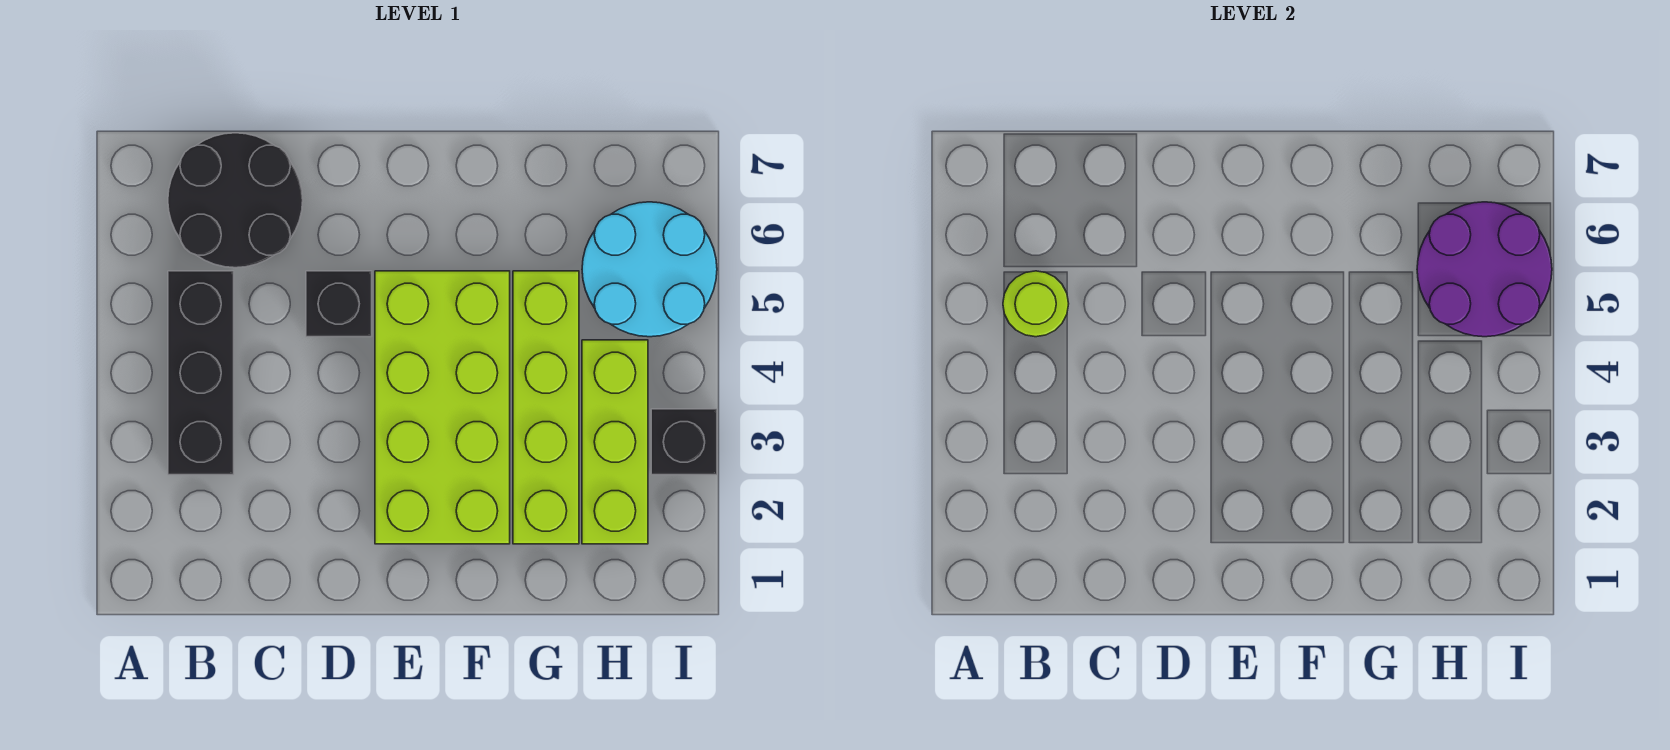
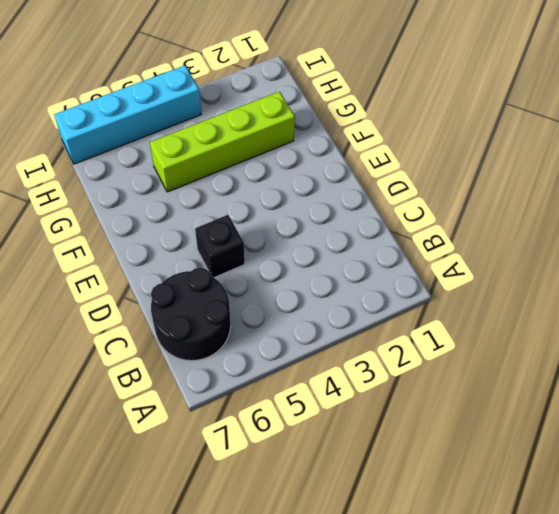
cyan brick I4:I7 level 1 -> cyan round brick H5:I6 level 1
none -> black brick B3:B5 level 1
none -> lime brick E2:F5 level 1

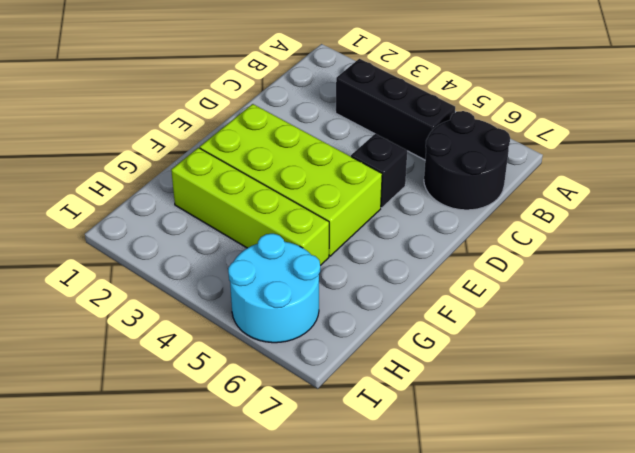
none -> lime brick H2:H4 level 1
none -> black brick I3 level 1

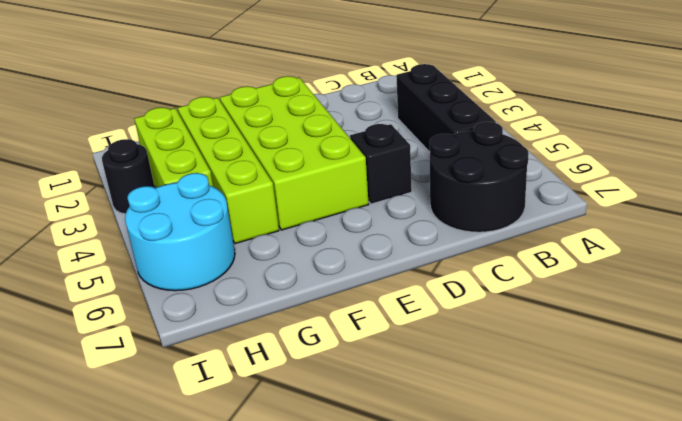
black round brick I3 level 1 -> black brick I3 level 1
none -> lime round brick B5 level 2
none -> purple round brick H5:I6 level 2

